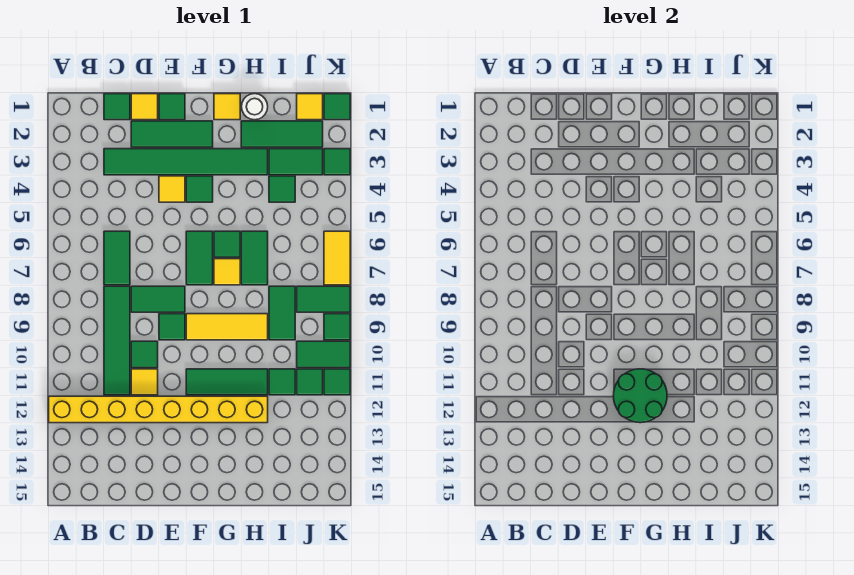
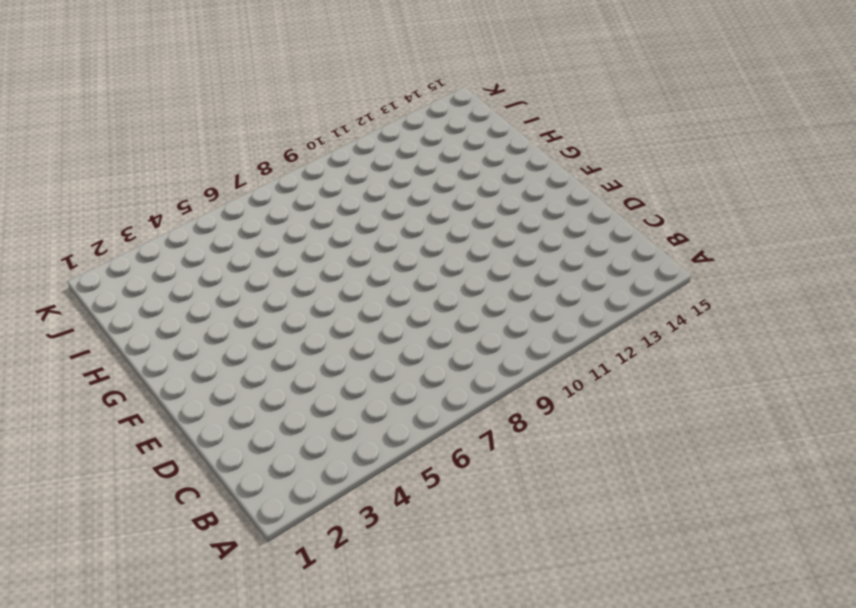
none -> yellow brick A12:H12 level 1
none -> green tile C1 level 1
none -> green tile C3:H3 level 1
none -> green tile C6:C7 level 1

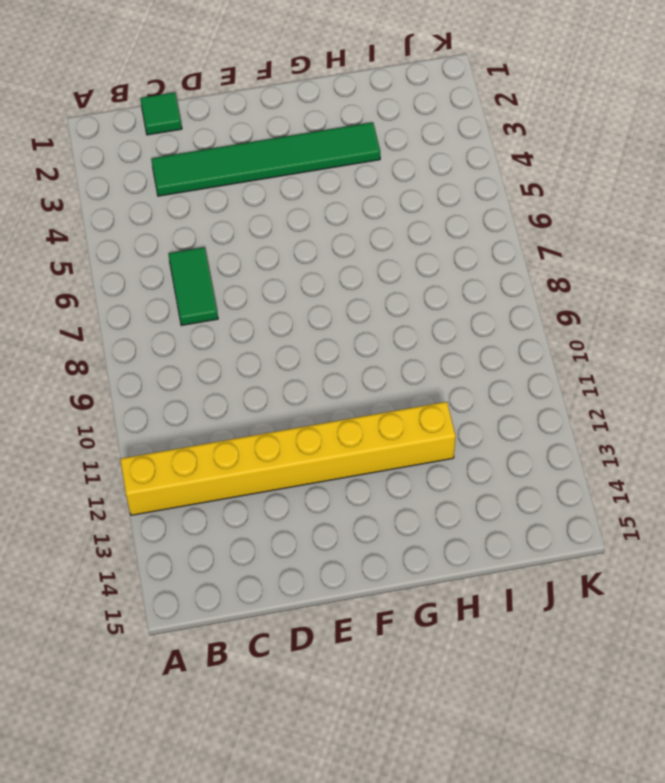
none -> green tile C8:C11 level 1
none -> yellow tile D1 level 1
none -> green tile D2:F2 level 1
none -> green tile D8:E8 level 1

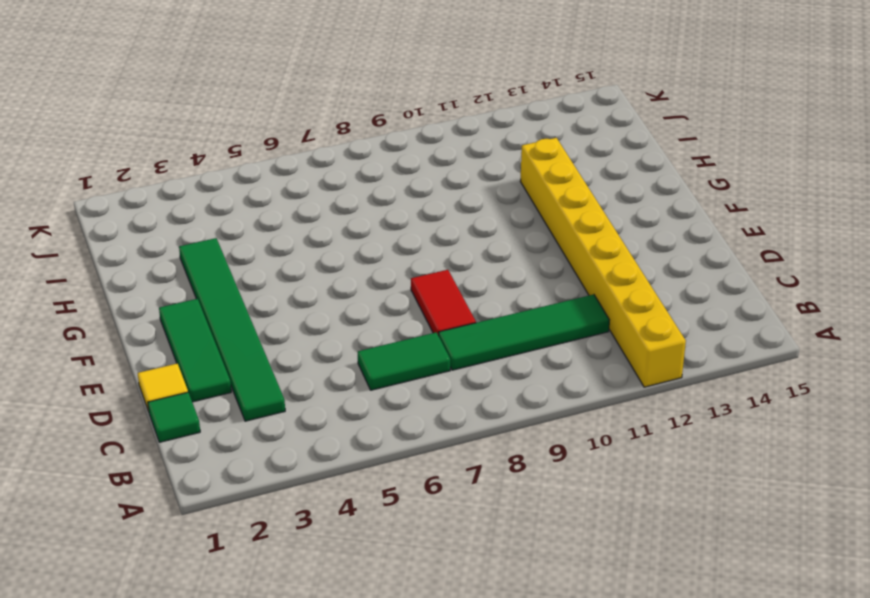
red tile D8:E8 level 1 -> green tile D8:E8 level 1
none -> green tile D10 level 1
none -> yellow tile D11 level 1
none -> green tile E1 level 1
none -> yellow tile E4 level 1

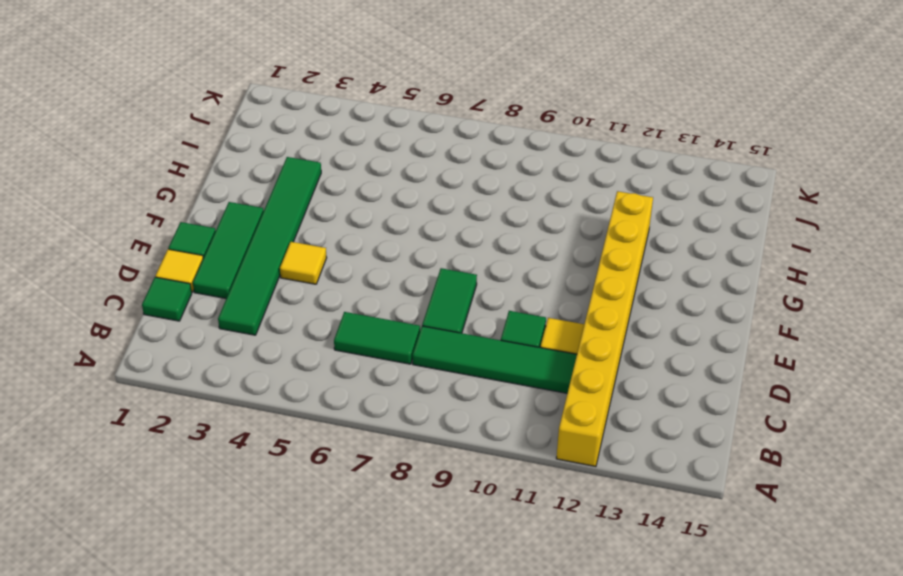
none -> green tile E9 level 1
none -> green tile F4 level 1
none -> green tile F6:F7 level 1
none -> yellow tile F9:H9 level 1

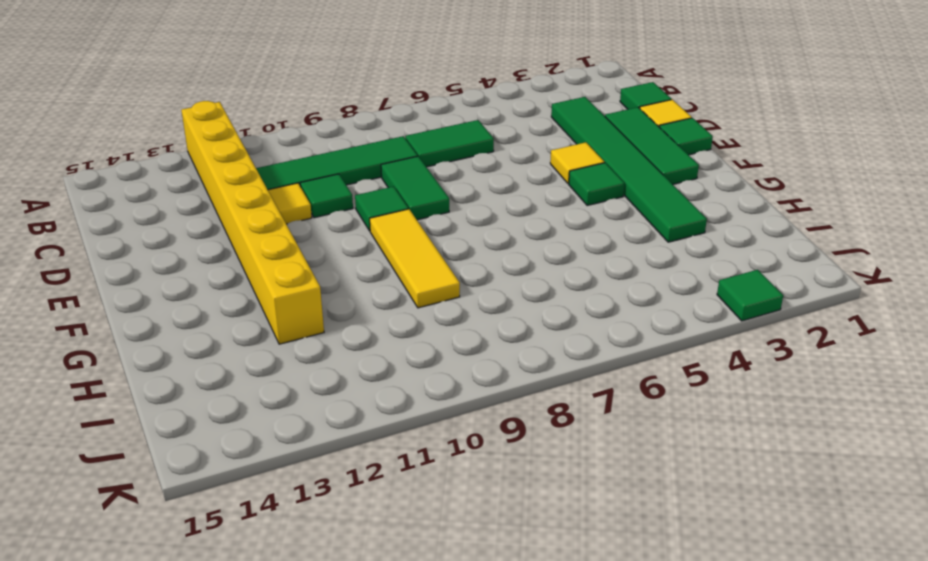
none -> green tile F6:F7 level 1
none -> green tile F11:H11 level 1
none -> yellow tile G1 level 1
none -> green tile G6 level 1

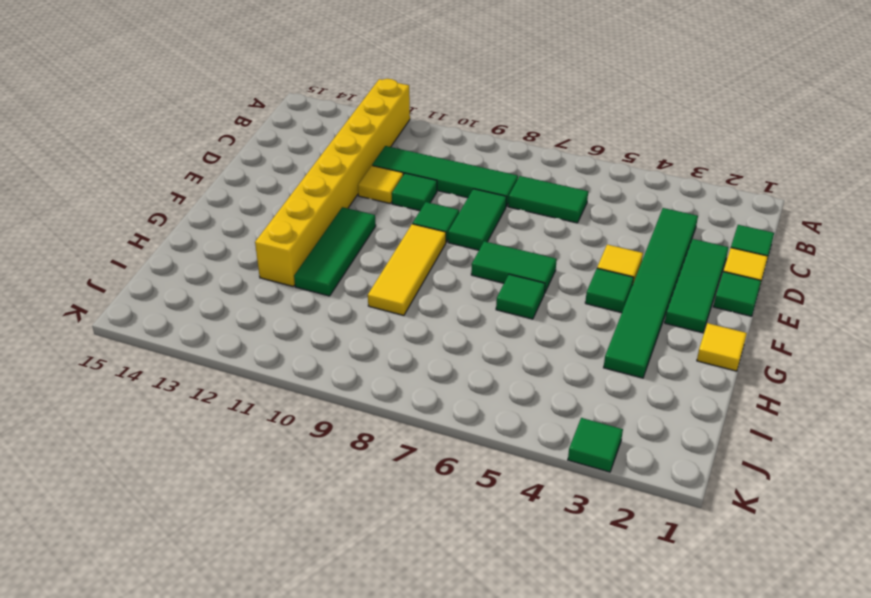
none -> yellow tile G7 level 1
none -> white round brick H1 level 1
none -> green tile H2:J2 level 1
none -> green tile H6:H7 level 1

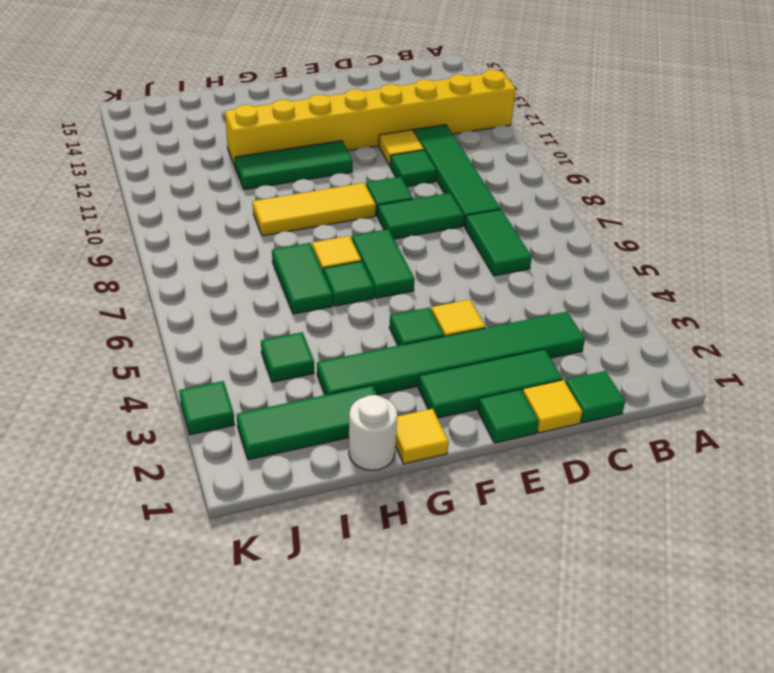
none -> green tile I3:J3 level 1
none -> green tile I8:I9 level 1
none -> green tile I11 level 1
none -> yellow tile J1 level 1

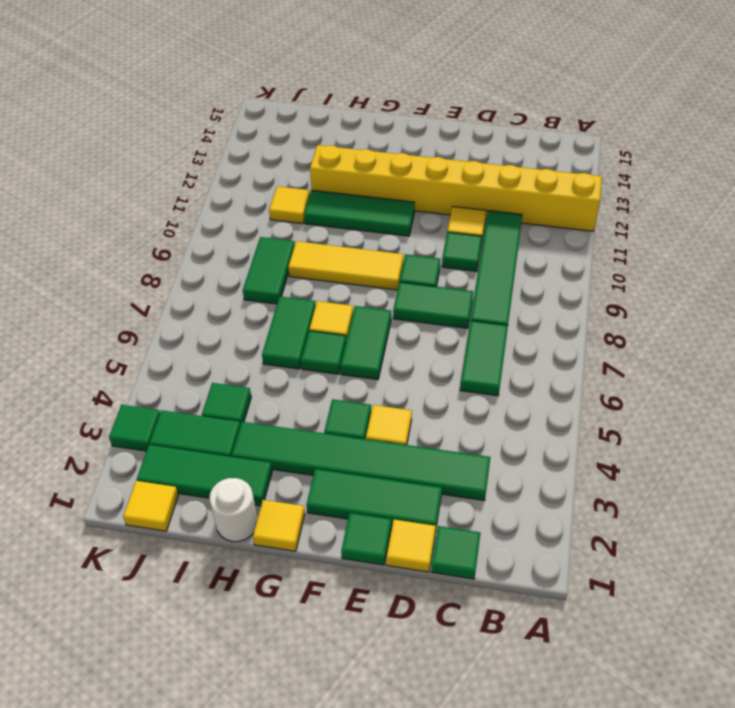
yellow tile I11 level 1 -> green tile I11 level 1
none -> green tile J8:K8 level 1
none -> green tile J10:K10 level 1
none -> green tile J11 level 1
none -> green tile K1 level 1

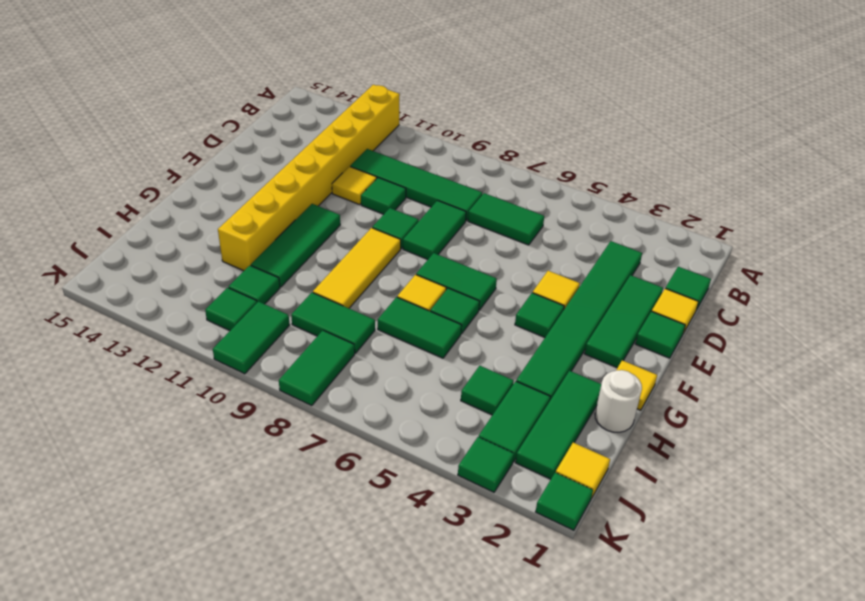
none -> yellow tile K6:K7 level 1
none -> green tile K9 level 1
none -> green tile K11 level 1
none -> green round brick F11:G12 level 2

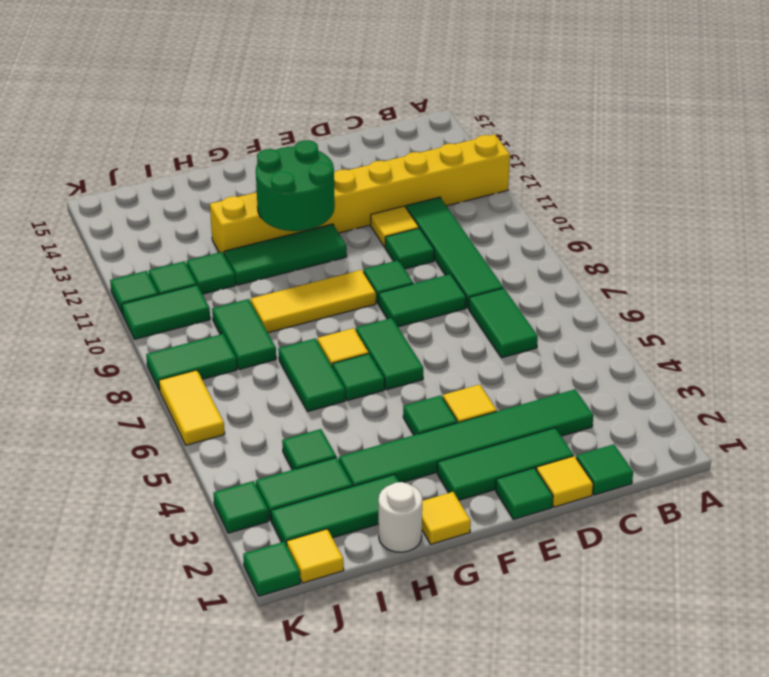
none -> green tile K9 level 1

